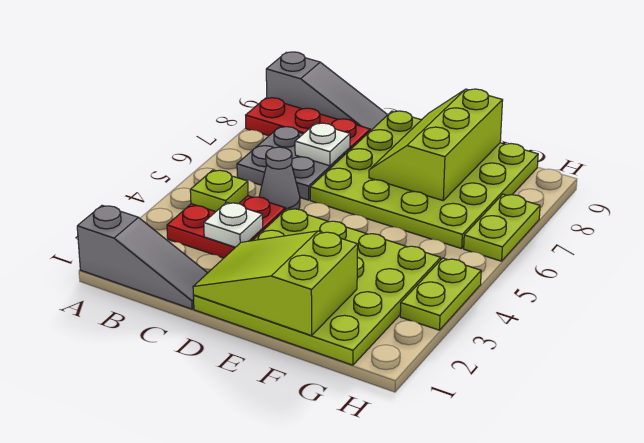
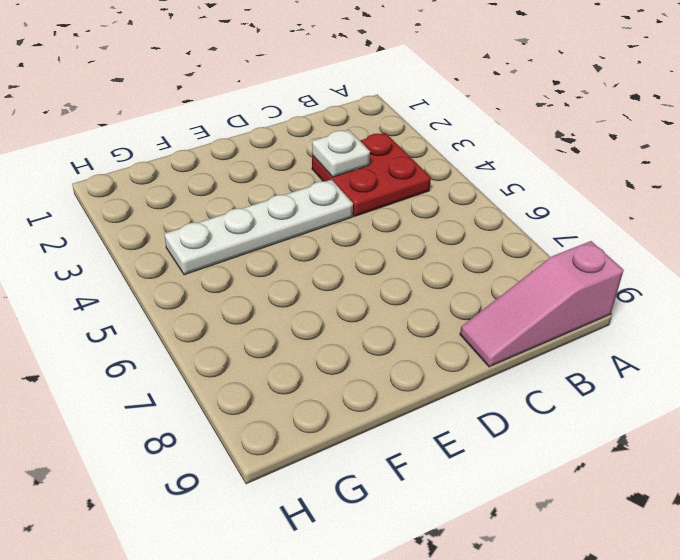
pink slope A9:C9 level 1 top A -> grey slope A9:C9 level 1 top A
white plate D4:G4 level 1 -> lime plate D1:G4 level 1
none -> grey slope A1:C1 level 1 top A
none -> red plate A8:C8 level 1
none -> grey plate B6:C7 level 1

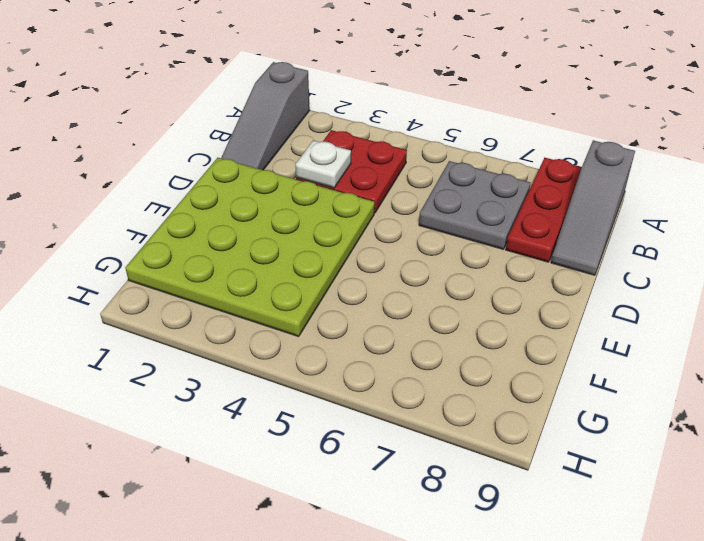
none -> grey cone C5 level 1
none -> lime plate D6:G9 level 1
none -> lime plate H3:H4 level 1

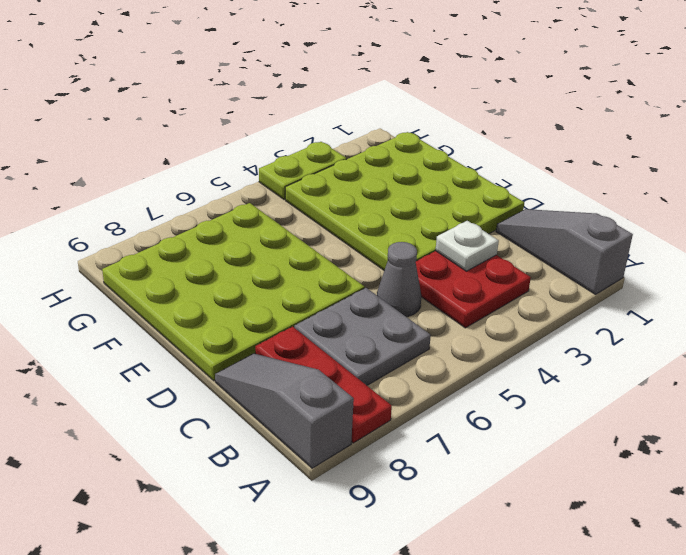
none -> lime plate H6:H7 level 1
none -> lime plate B4 level 2
none -> white plate C7 level 2

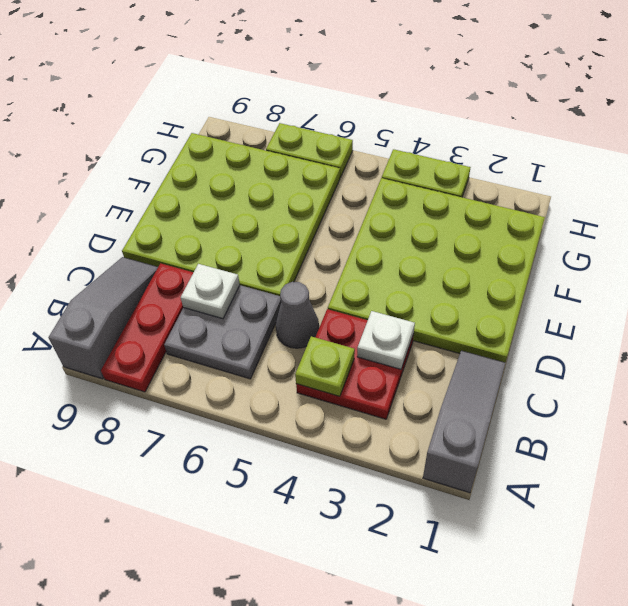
none -> lime slope D1:F2 level 2 top F
none -> lime slope E7:F9 level 2 top F

